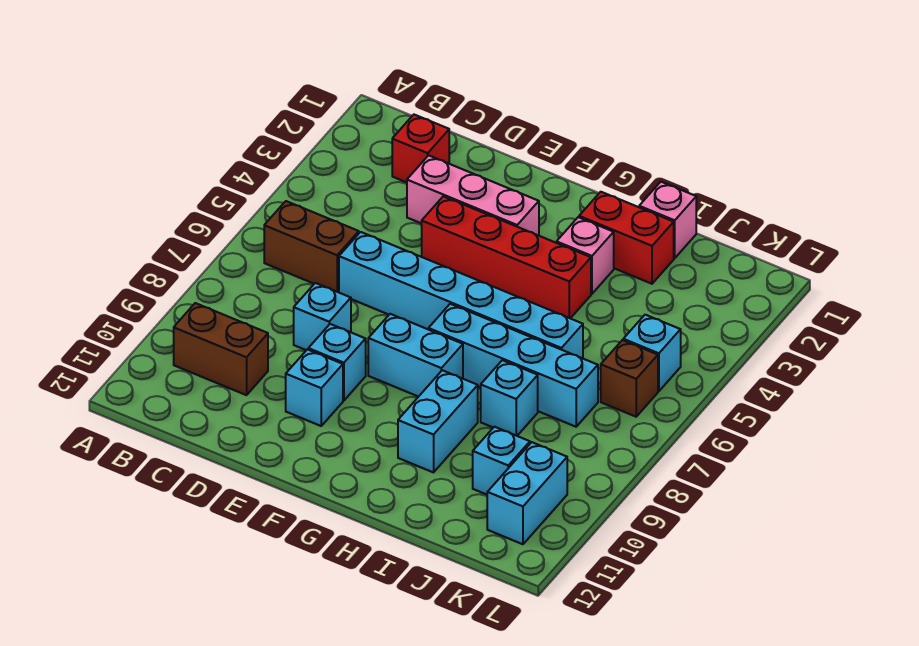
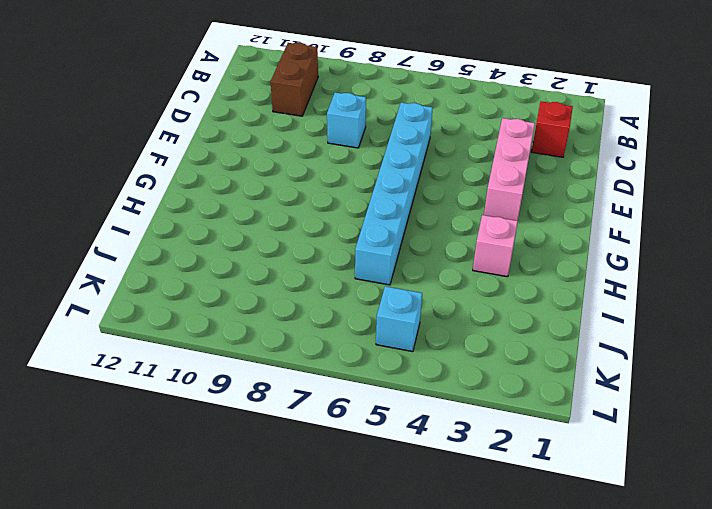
none -> brown brick B6:C6 level 1
none -> red brick E4:H4 level 1
none -> cyan brick E9 level 1

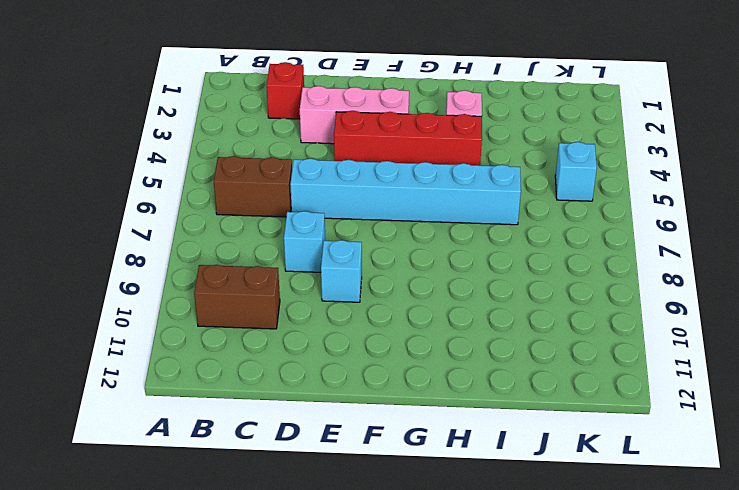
none -> cyan brick E10 level 1
none -> cyan brick F8:G8 level 1
none -> cyan brick G7:J7 level 1

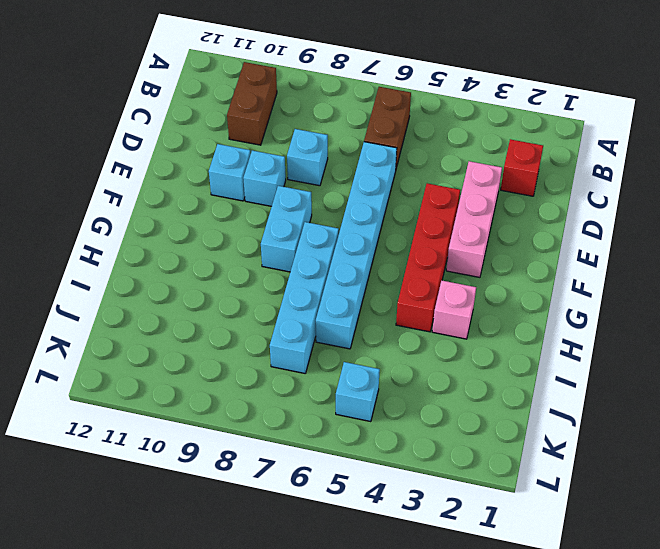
none -> red brick H2:I2 level 1
none -> cyan brick H9:H10 level 1
none -> pink brick I1 level 1

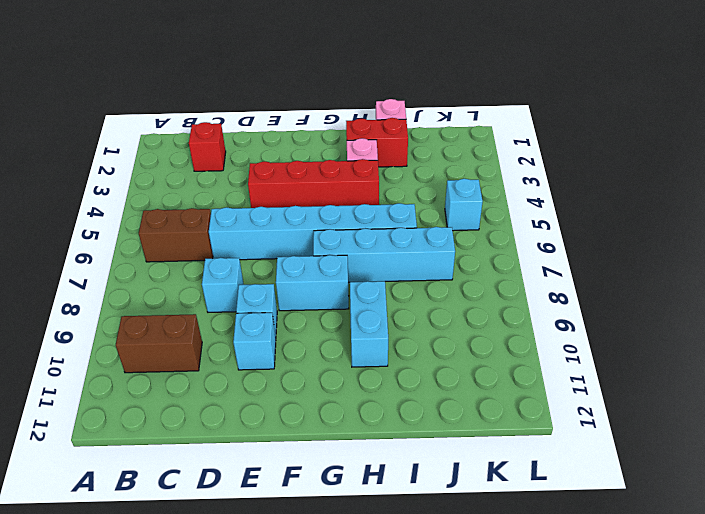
none -> pink brick D3:F3 level 1
none -> cyan brick I8 level 1
none -> cyan brick J10 level 1

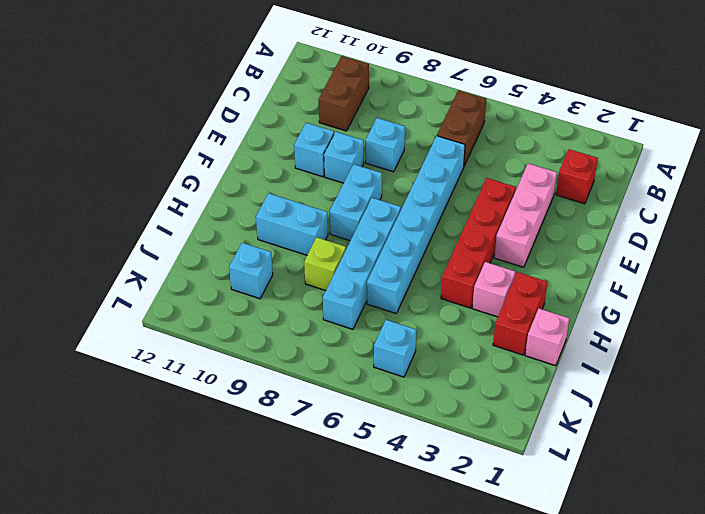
lime brick I8 level 1 -> cyan brick I8 level 1
none -> brown brick K6 level 1
none -> cyan brick K10:K11 level 1

